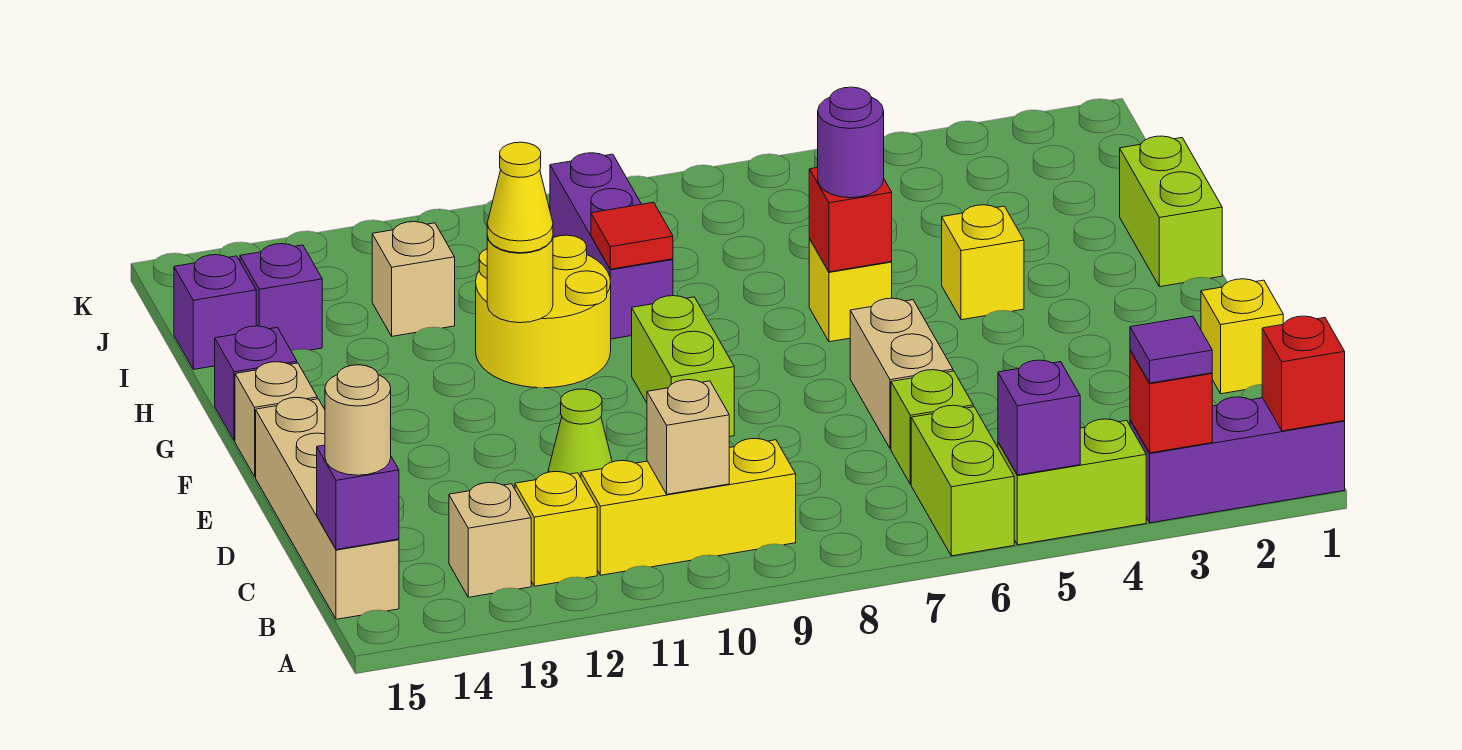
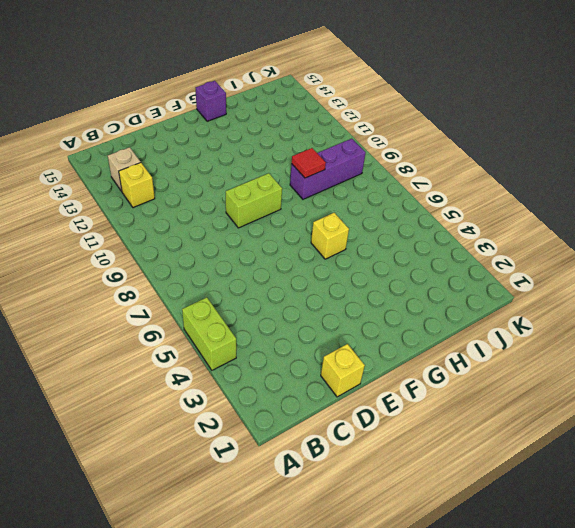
none -> purple brick A1:A3 level 1
none -> lime brick A6:B6 level 1
none -> yellow brick B9:B11 level 1
none -> tan brick B15:E15 level 1

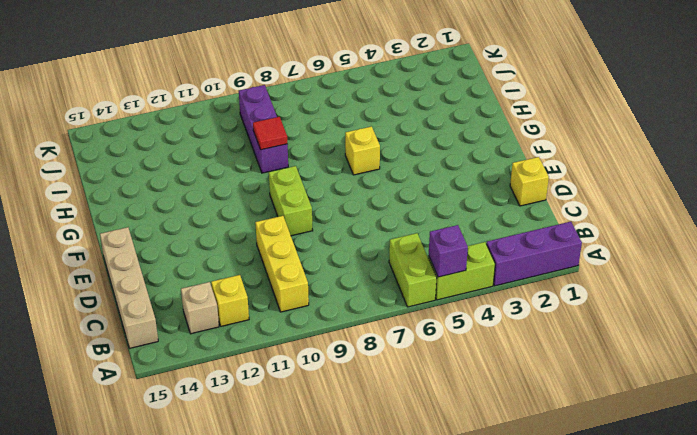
yellow brick B10:D10 level 1 -> yellow brick B9:B11 level 1
none -> lime brick C6 level 1
none -> tan brick D6:E6 level 1
none -> lime cone D11 level 1
none -> tan brick F15 level 1

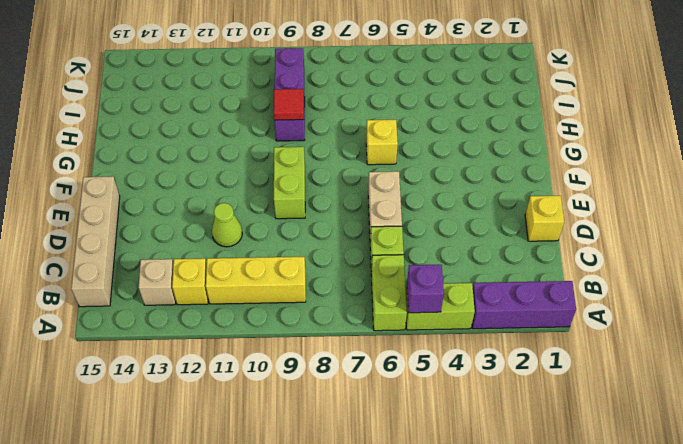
none -> tan brick F15 level 1
none -> lime brick G1:H1 level 1
none -> yellow brick G4 level 1
none -> yellow round brick G10:H11 level 1

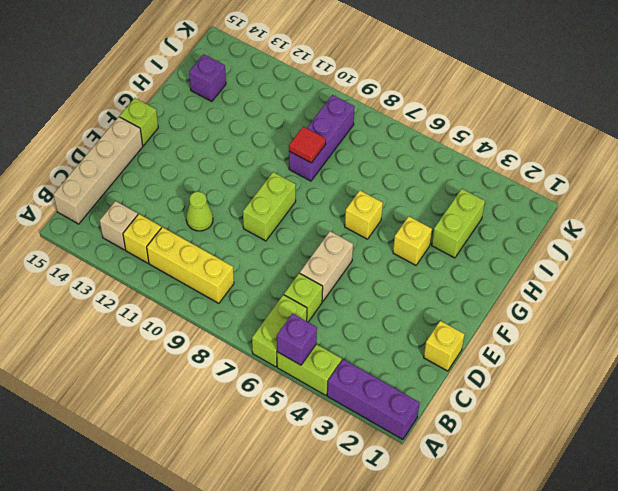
lime brick F15 level 1 -> tan brick F15 level 1
lime brick H3:I3 level 1 -> lime brick G1:H1 level 1
none -> yellow round brick G10:H11 level 1
none -> purple brick G15 level 1
none -> tan brick I12 level 1
none -> purple brick I15 level 1

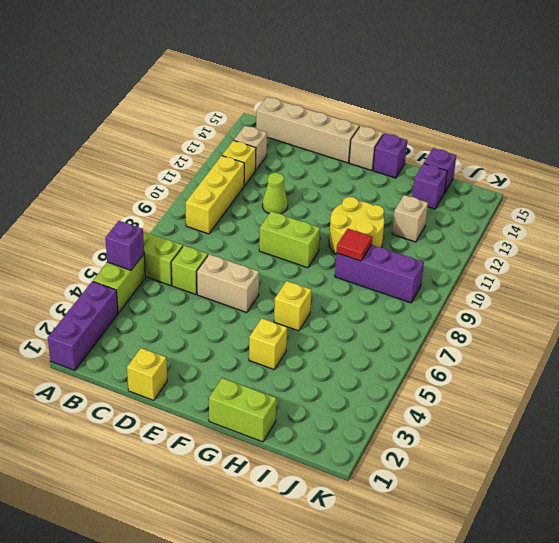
none -> red brick A1 level 2
none -> red brick A3 level 2
none -> tan brick B10 level 2
none -> purple brick B15 level 2

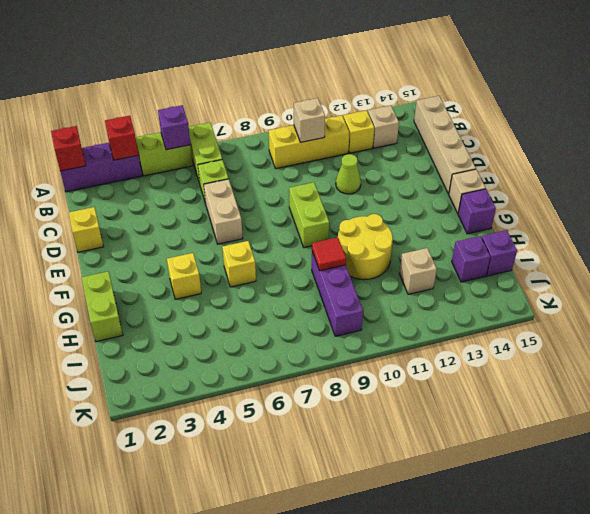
none -> purple brick B15 level 2
none -> red brick G6 level 2
none -> yellow round brick G11 level 2
none -> purple tile A3 level 3

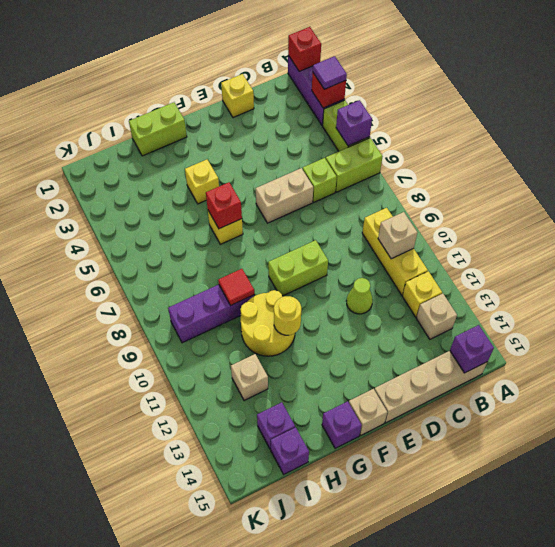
none -> tan round brick B15 level 3
none -> purple round brick G6 level 3
none -> yellow cone G11 level 3

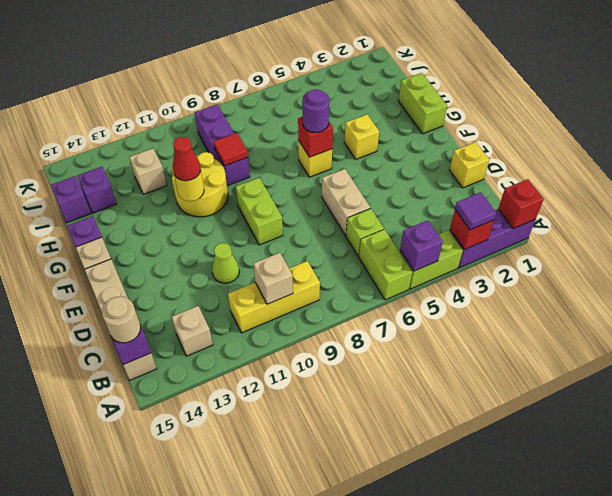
red cone G11 level 3 -> yellow cone G11 level 3
none -> yellow brick B12 level 1

